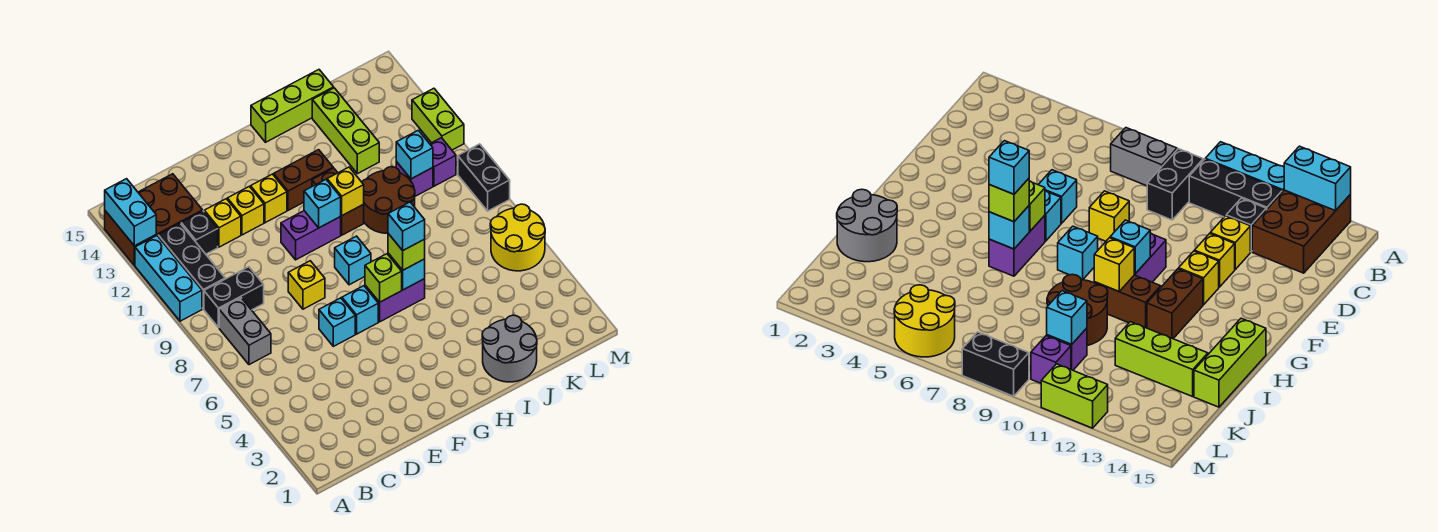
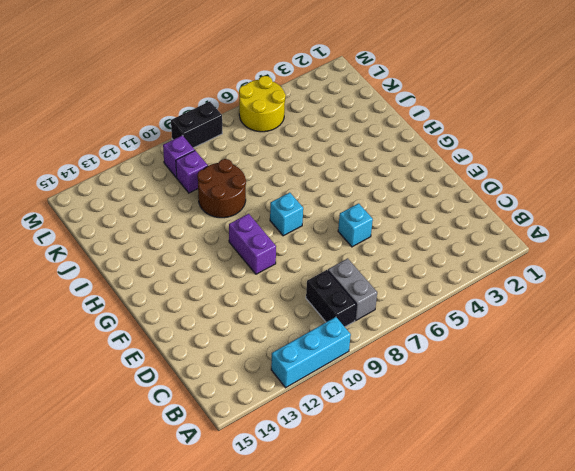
grey brick B8:C8 level 1 -> grey brick B7:B8 level 1
none -> brown brick A13:C14 level 1
none -> black brick B10:B12 level 1
none -> black brick C12 level 1
none -> yellow brick D12 level 1

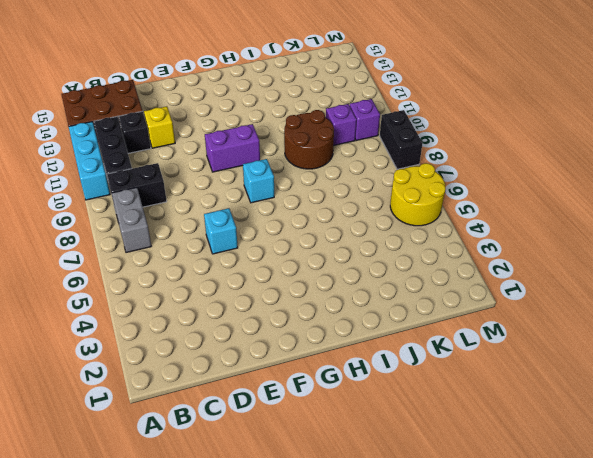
none -> yellow brick E8 level 1
none -> yellow brick E12 level 1
none -> cyan brick F6 level 1
none -> yellow brick F12 level 1

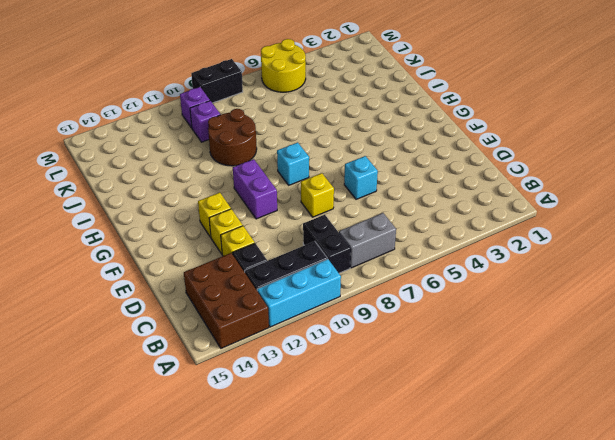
none -> cyan brick F6 level 1
none -> purple brick G6:H6 level 1
none -> brown brick G12:H12 level 1
none -> brown brick H10:H11 level 1

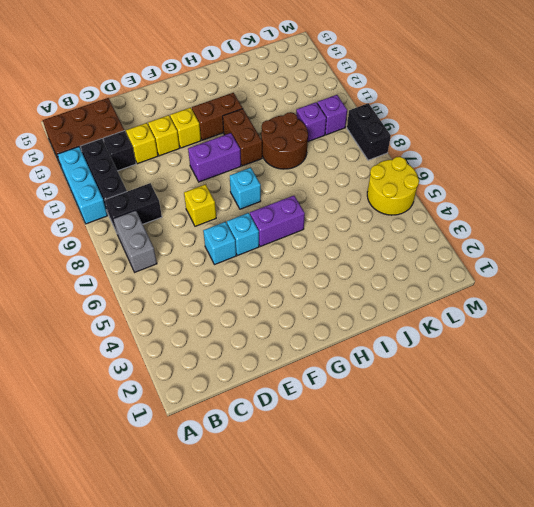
none -> lime brick H15:J15 level 1
none -> grey round brick I1:J2 level 1
none -> lime brick J12:J14 level 1
none -> lime brick M11:M12 level 1

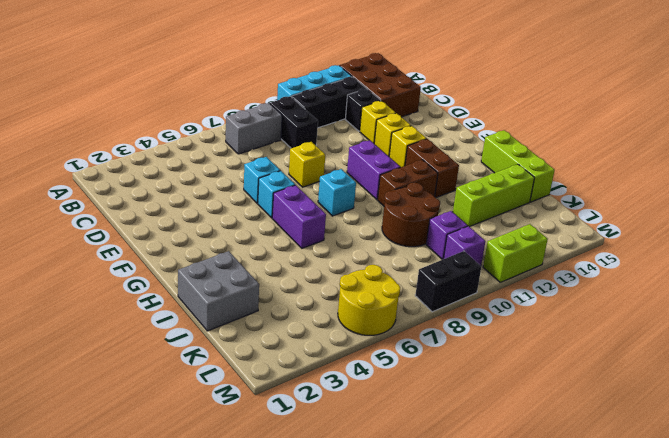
grey brick I1:J2 level 1 -> grey round brick I1:J2 level 1
none -> cyan brick A13:A14 level 2
none -> lime brick G6 level 2
none -> cyan brick G10 level 2
none -> cyan brick H6 level 2

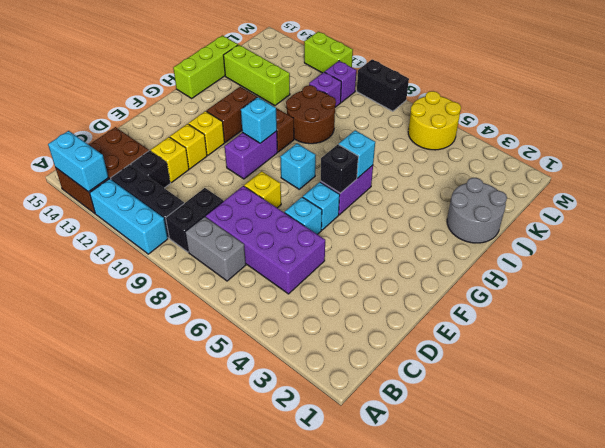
purple brick C5:D8 level 1 -> none
black brick G6 level 2 -> lime brick G6 level 2
none -> yellow brick H10 level 2
none -> cyan brick K10 level 2
none -> lime brick H6 level 3
none -> cyan brick H6 level 4

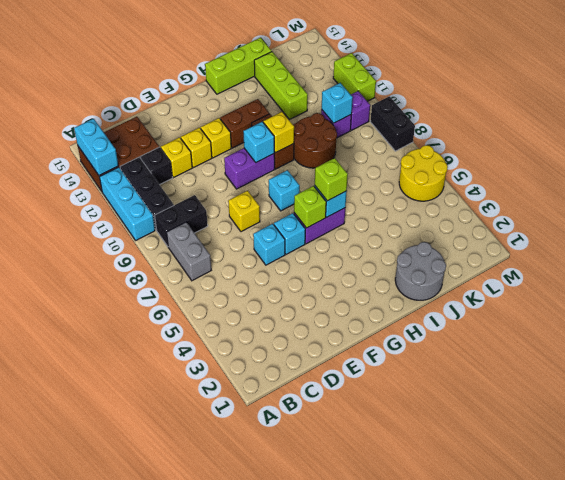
none -> cyan brick H6 level 4

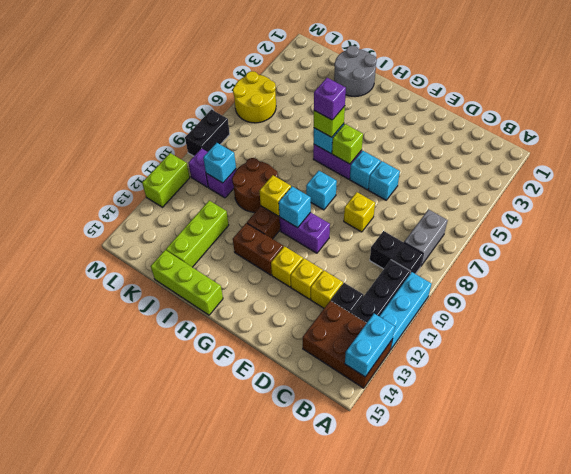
purple brick H6 level 4 -> cyan brick H6 level 4

